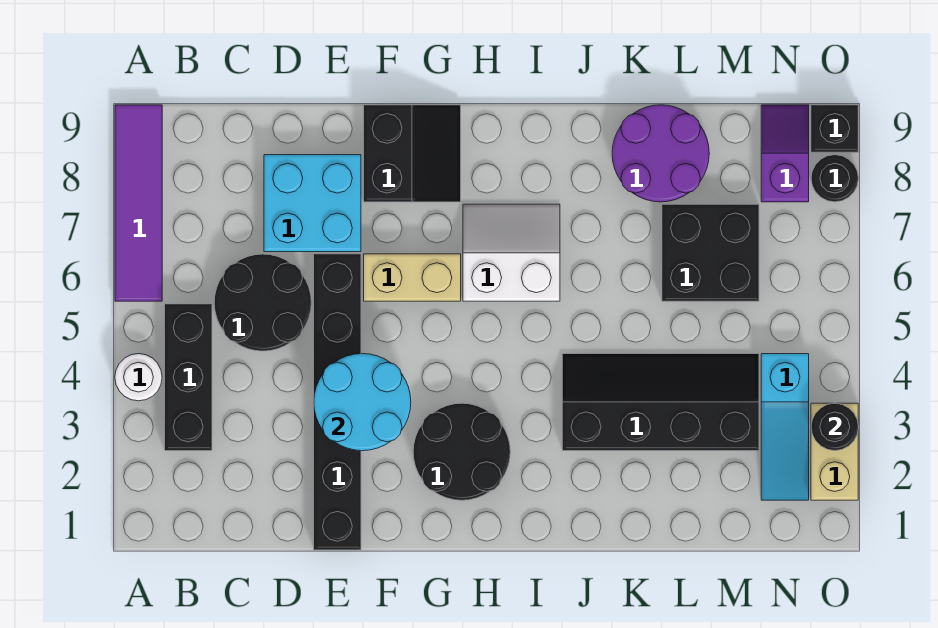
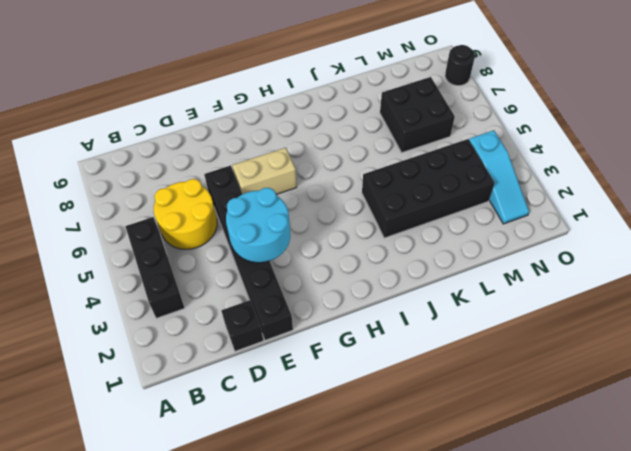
yellow round brick C5:D6 level 1 -> black round brick C5:D6 level 1
black brick D1 level 1 -> black brick O9 level 1
black brick J3:M4 level 1 -> black slope J3:M4 level 1 top 3
none -> white round brick A4 level 1
none -> purple tile A6:A9 level 1
none -> cyan brick D7:E8 level 1

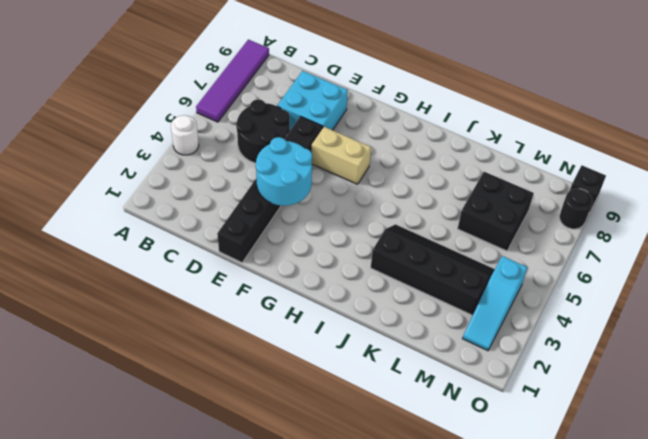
none -> black brick B3:B5 level 1
none -> black slope F8:G9 level 1 top F
none -> black round brick G2:H3 level 1

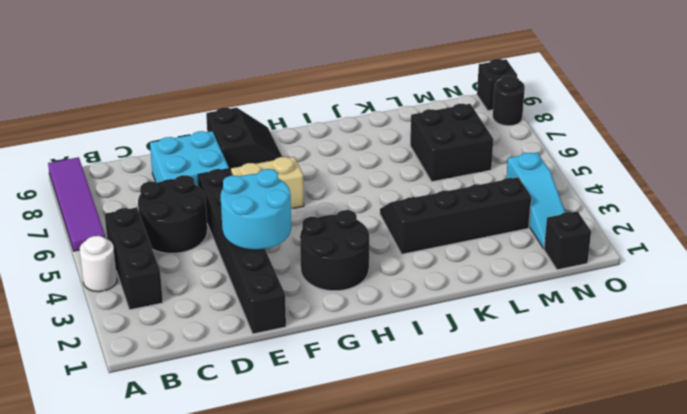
black brick N1 level 1 -> none
none -> white slope H6:I7 level 1 top 6
none -> purple round brick K8:L9 level 1
none -> purple slope N8:N9 level 1 top 8

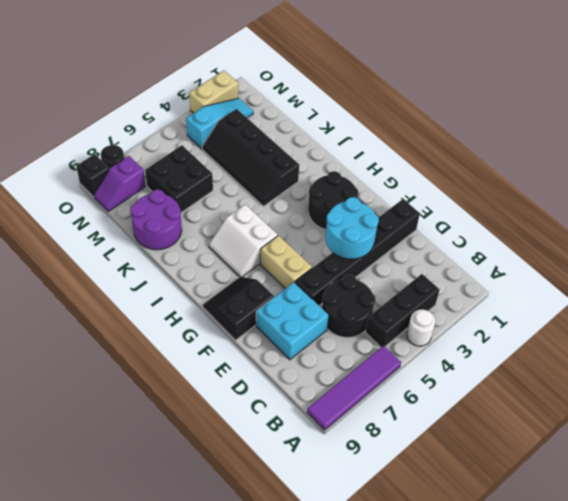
none -> black round brick O3 level 2

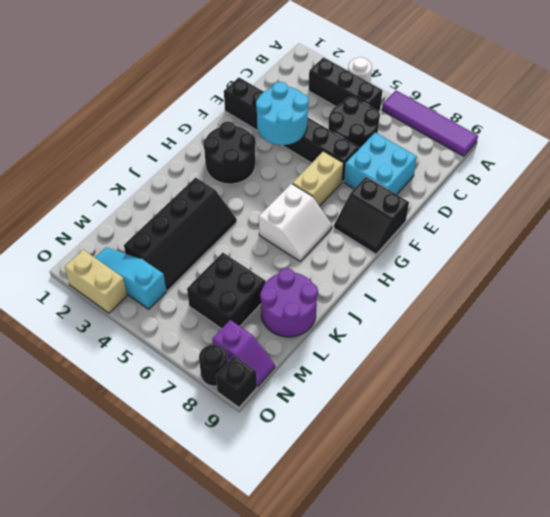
none -> black round brick O3 level 2

